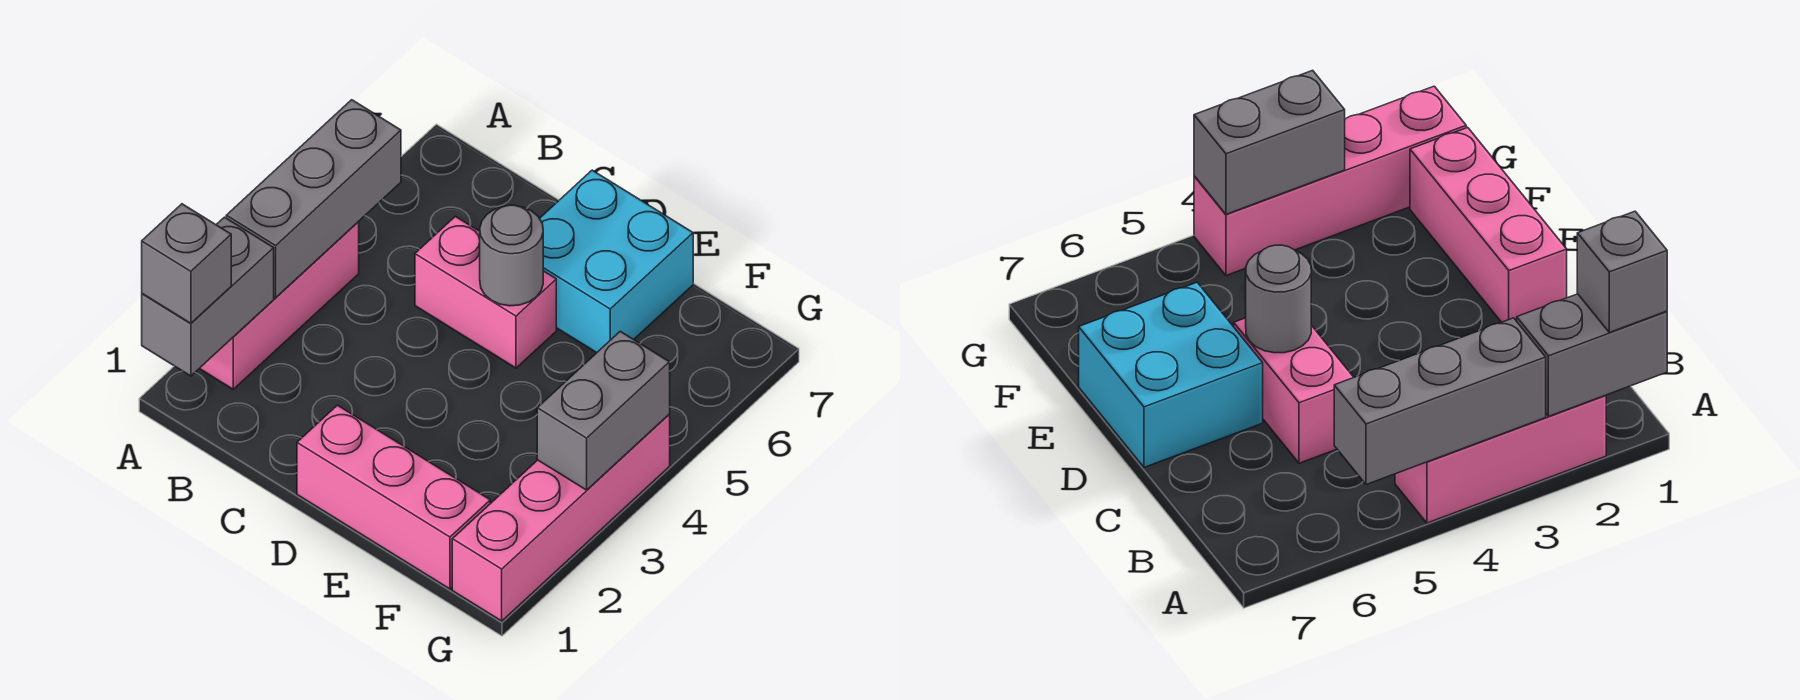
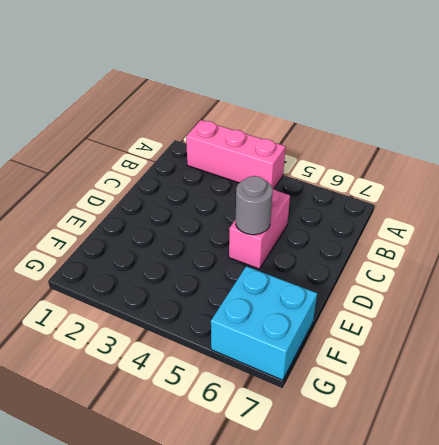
cyan brick F6:G7 level 1 -> cyan brick D6:E7 level 1
none -> pink brick D1:F1 level 1
none -> pink brick G1:G4 level 1

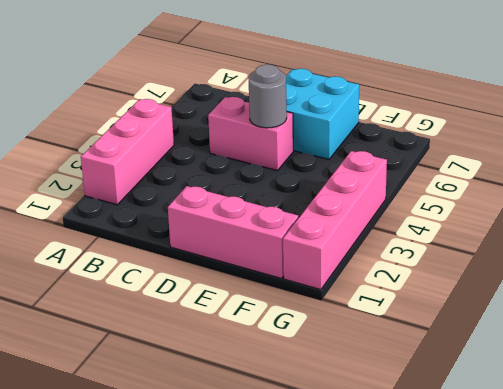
none -> grey brick A1:A2 level 2
none -> grey brick A3:A5 level 2

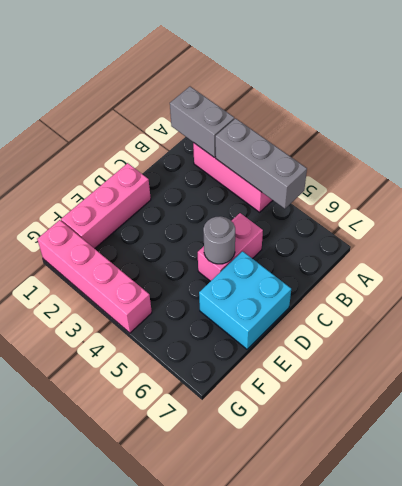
none -> grey brick G3:G4 level 2
none -> grey brick A1 level 3

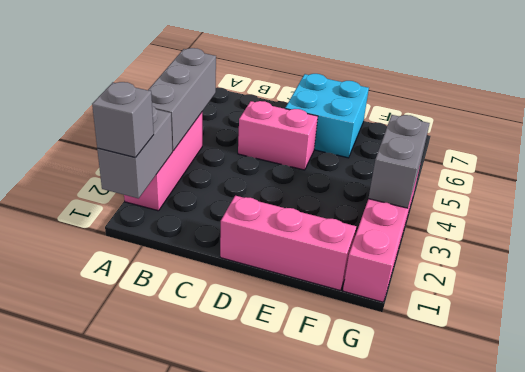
none -> grey round brick D5 level 2

